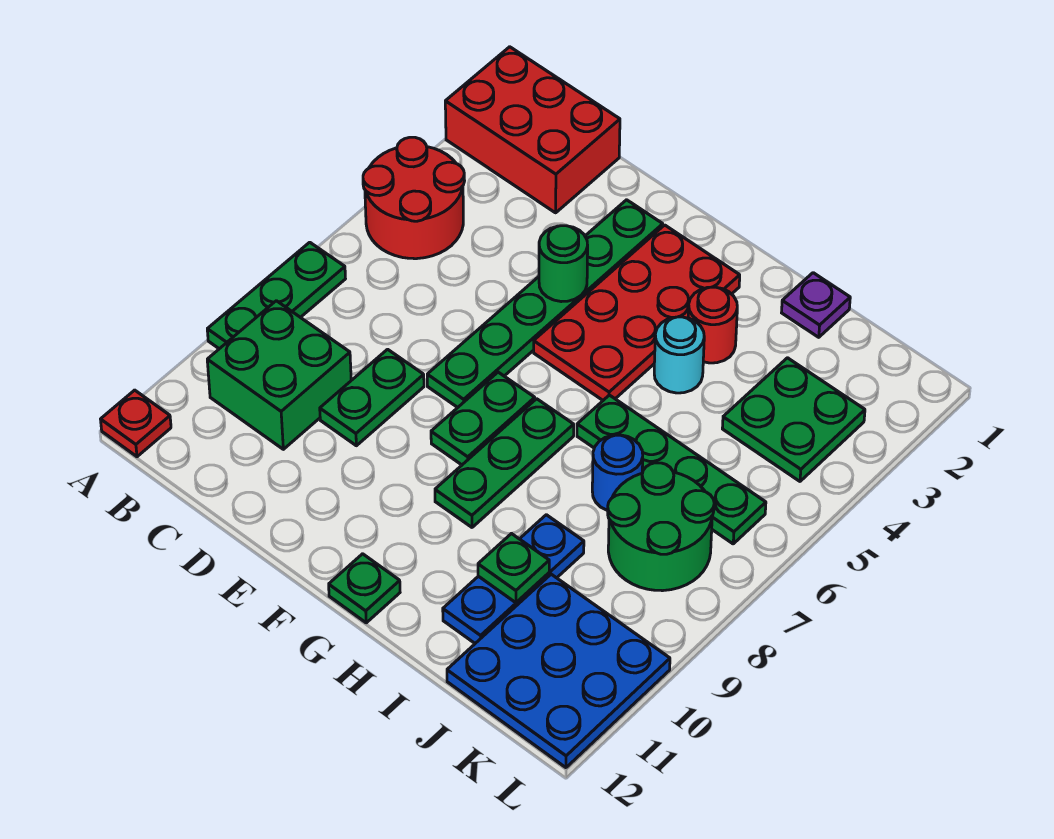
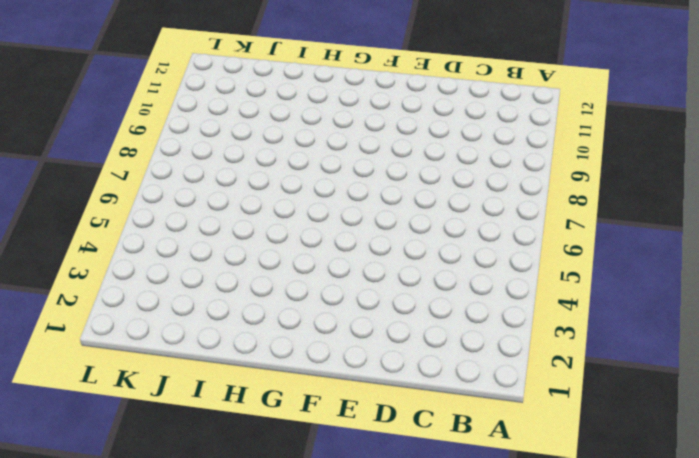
none -> red brick A1:C2 level 1
none -> red round brick A4:B5 level 1
none -> green plate A7:A9 level 1

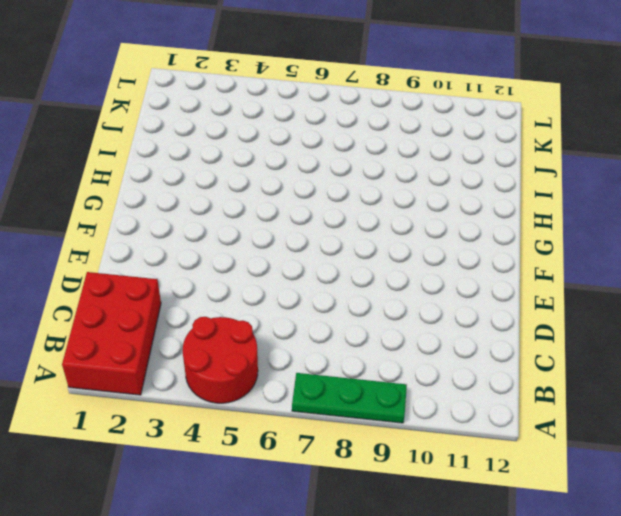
none -> red plate A12 level 1
none -> green brick B9:C10 level 1
none -> green plate D8:D9 level 1

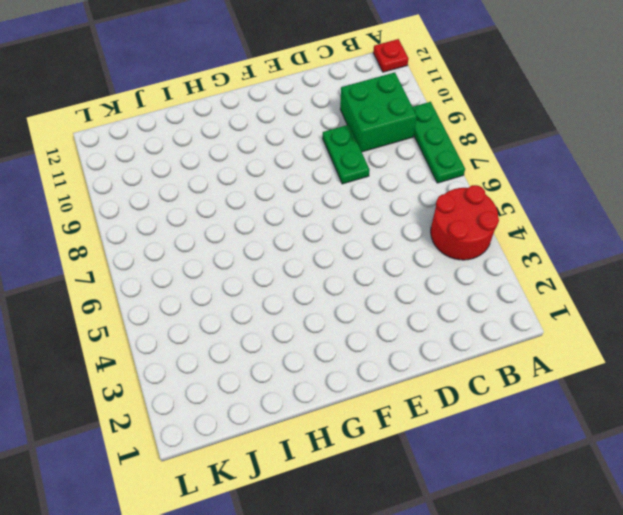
none -> red brick A1:C2 level 1
none -> green plate E2:E7 level 1
none -> red plate F2:G5 level 1

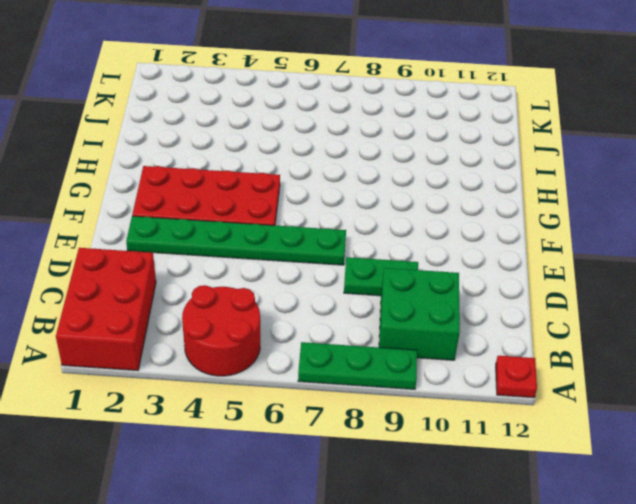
none -> green plate F7:F8 level 1
none -> green plate G7:G9 level 1
none -> green plate G12 level 1

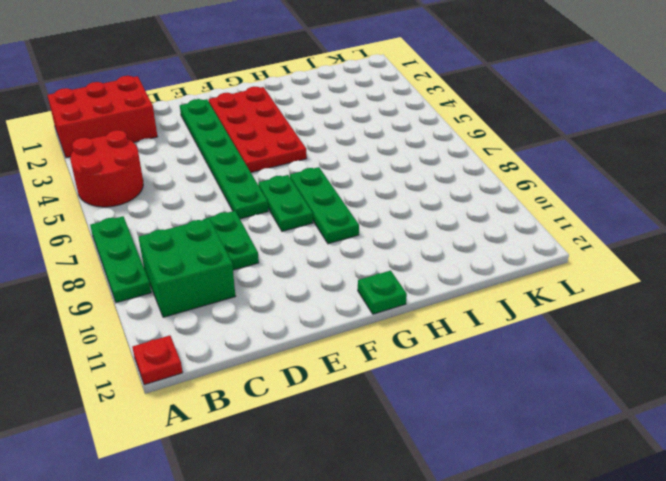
none -> red round brick H3 level 1
none -> cyan round brick H4 level 1
none -> green plate H6:K6 level 1

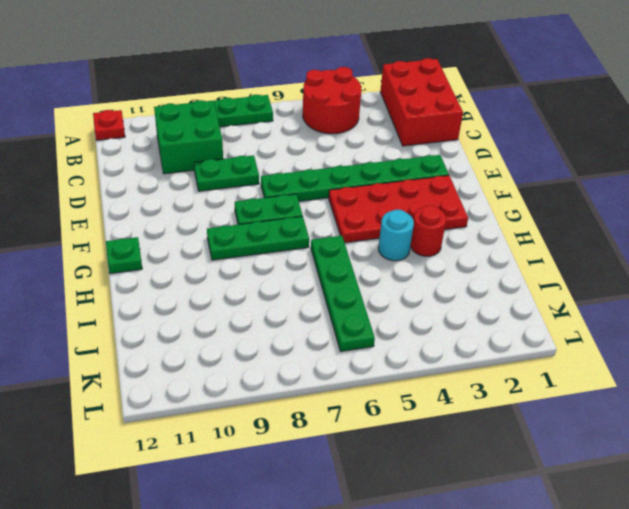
none -> purple plate I1 level 1
none -> blue round brick I7 level 1
none -> blue plate I9:I11 level 1

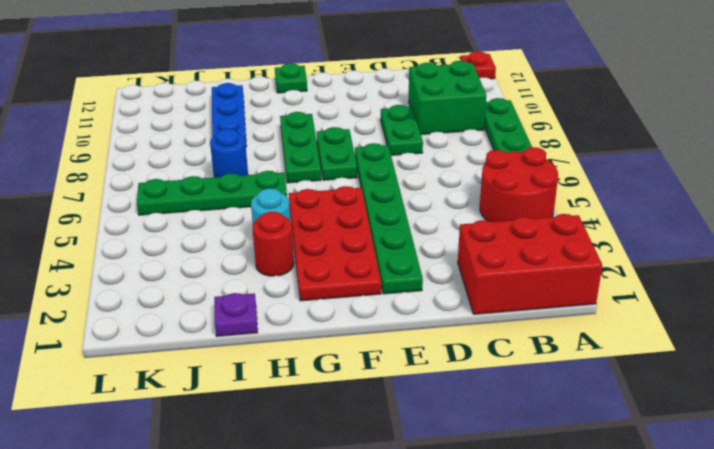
none -> green plate J3:K4 level 1
none -> green round brick J7:K8 level 1
none -> blue plate J10:L12 level 1

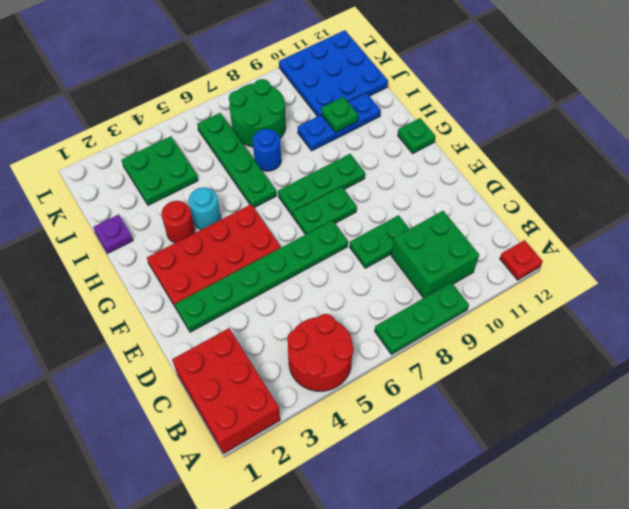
none -> green round brick E4 level 2

